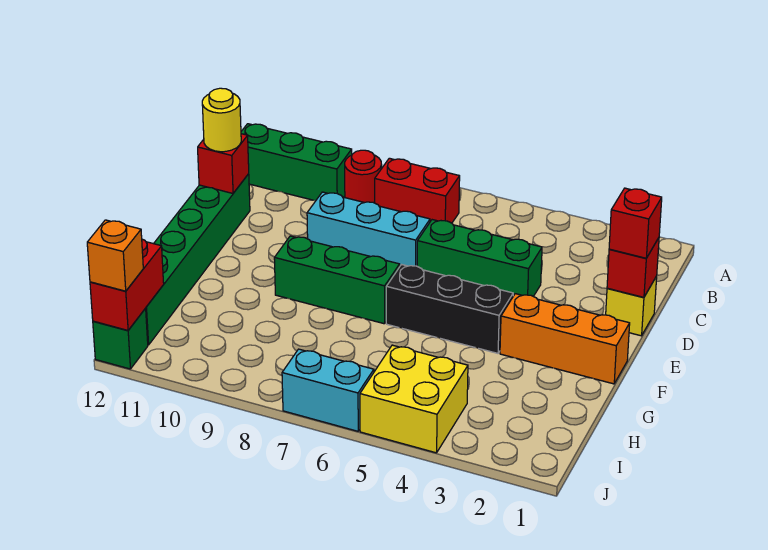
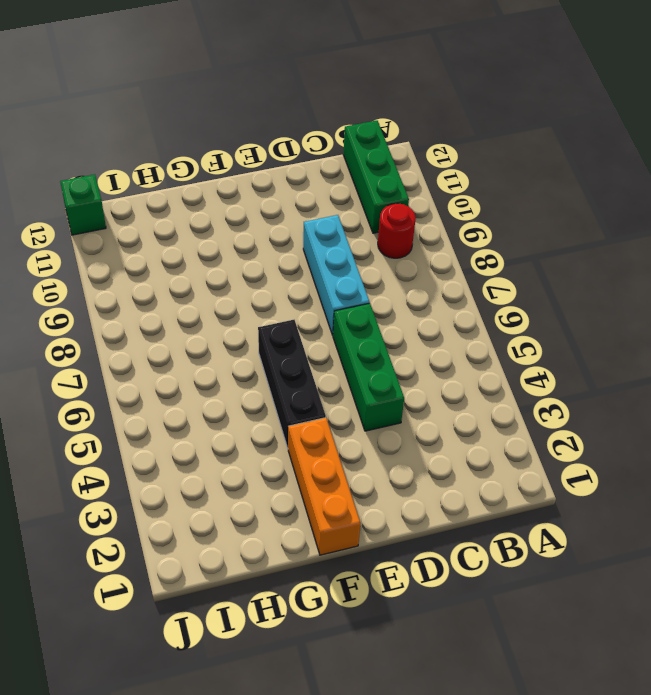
none -> red brick B7:B8 level 1
none -> yellow brick D1 level 1
none -> green brick D12:I12 level 1

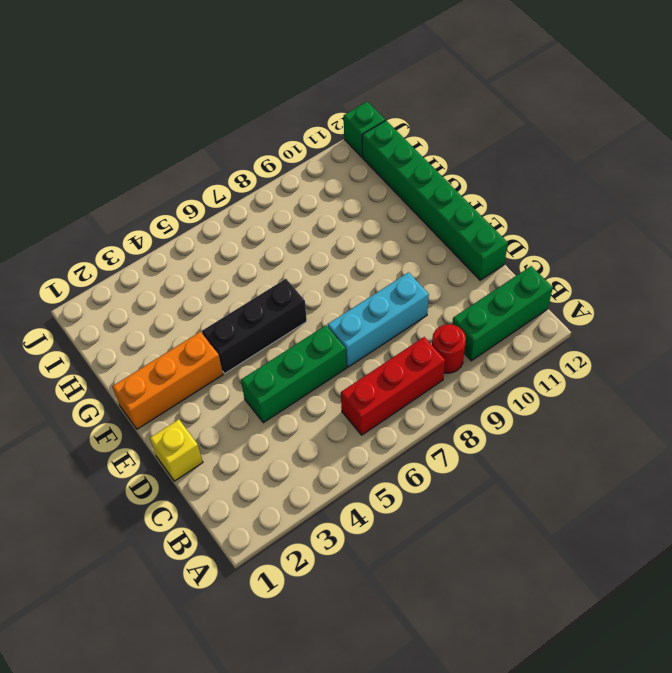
red brick B6:B8 level 1 -> red brick B7:B8 level 1
none -> green brick F7:F9 level 1
none -> yellow brick I4:J5 level 1
none -> cyan brick J6:J7 level 1

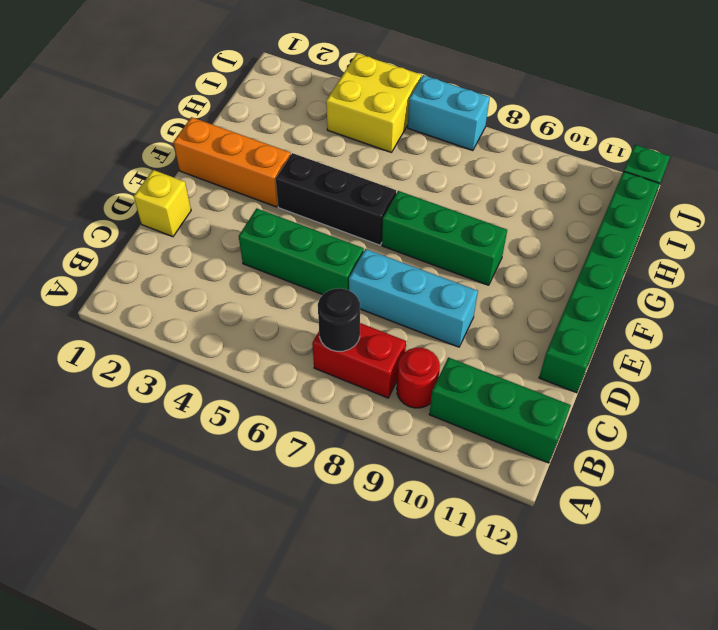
black round brick B7 level 2 -> none
none -> red brick D1 level 2
none -> red brick D12 level 2
none -> red brick I12:J12 level 2

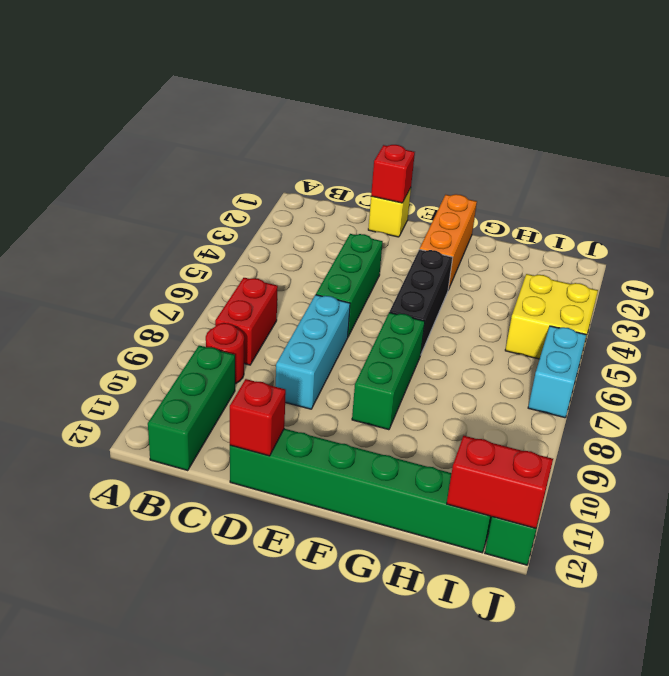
none -> red brick D1 level 3
none -> yellow round brick D12 level 3
none -> orange brick J12 level 3

